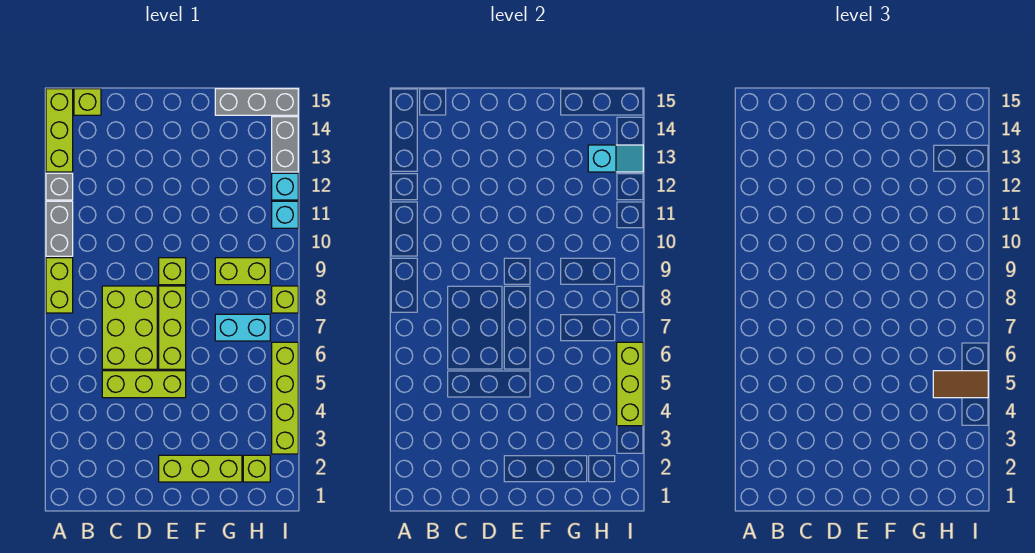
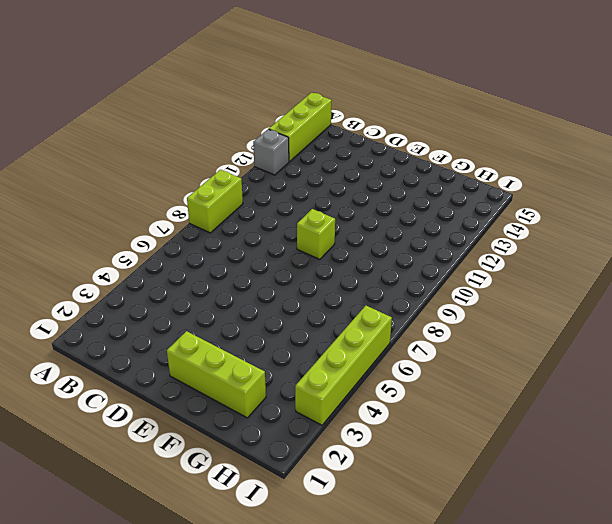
none -> grey brick A10:A11 level 1
none -> lime brick B15 level 1
none -> lime brick C5:E5 level 1

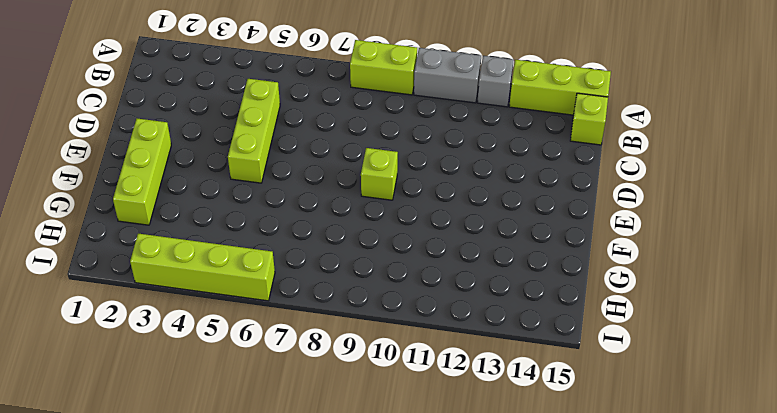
none -> lime brick C6:D8 level 1
none -> lime brick E6:E8 level 1
none -> cyan brick G7:H7 level 1

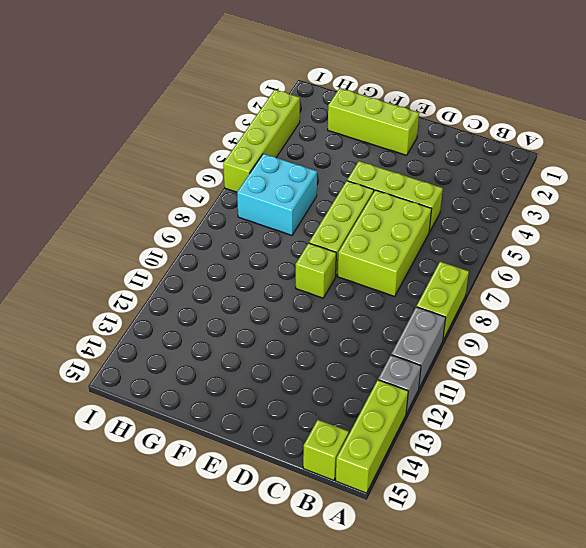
cyan brick G6:H7 level 1 -> cyan brick G7:H7 level 1
none -> lime brick G9:H9 level 1
none -> grey brick G15:I15 level 1
none -> lime brick H2 level 1

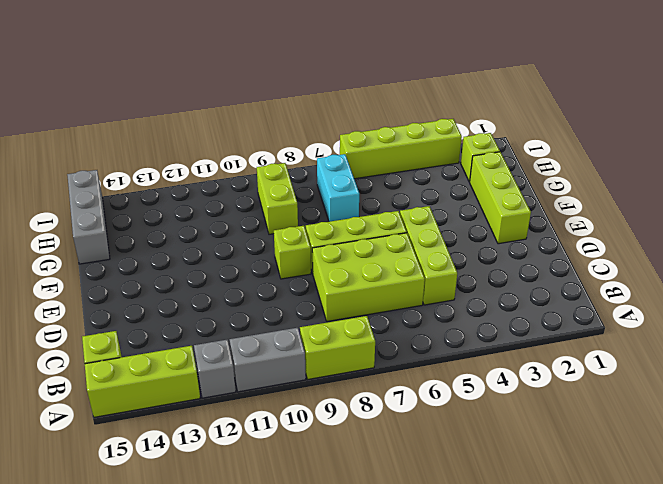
none -> lime brick I8 level 1
none -> cyan brick I11 level 1
none -> cyan brick I12 level 1

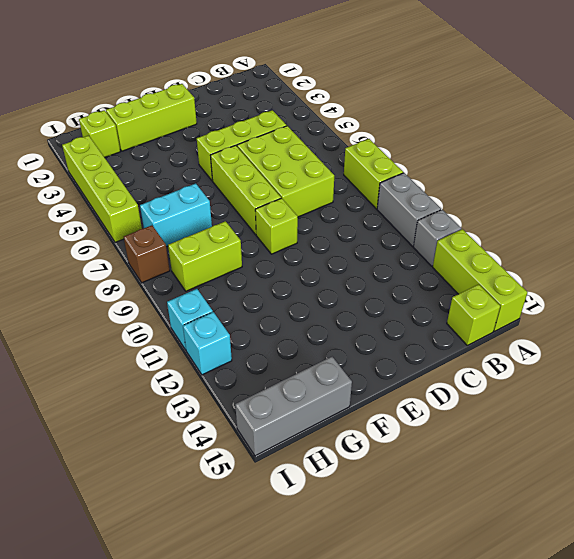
brown brick I8 level 1 -> lime brick I8 level 1
none -> grey brick I13:I14 level 1
none -> cyan slope H13:I13 level 2 top H
none -> lime brick I4:I6 level 2

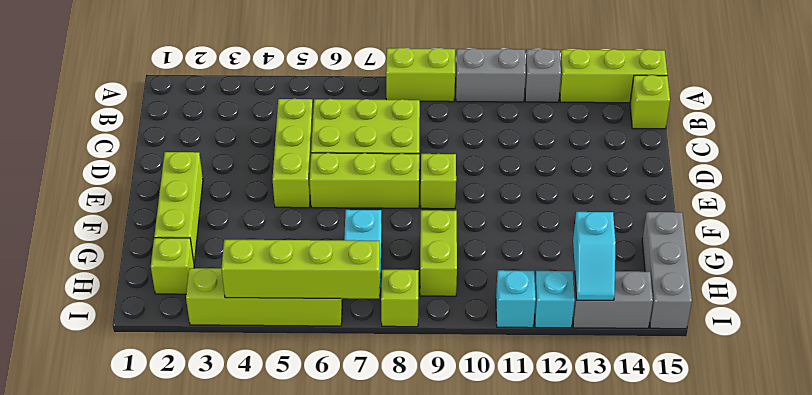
lime brick I4:I7 level 2 -> lime brick I4:I6 level 2
none -> brown tile H5:I5 level 3

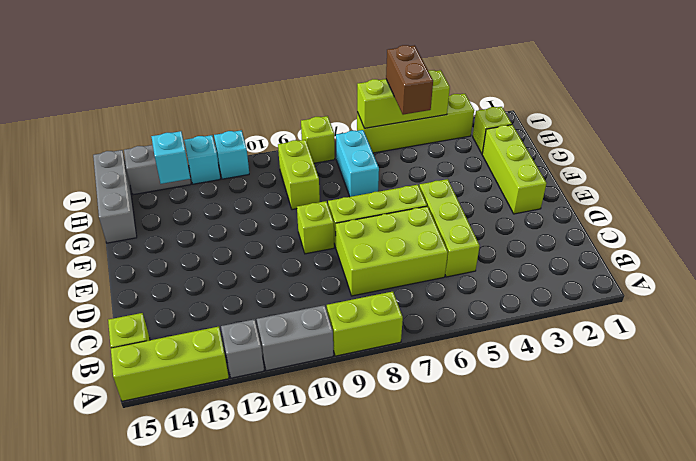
brown brick H5:I5 level 3 -> brown tile H5:I5 level 3

